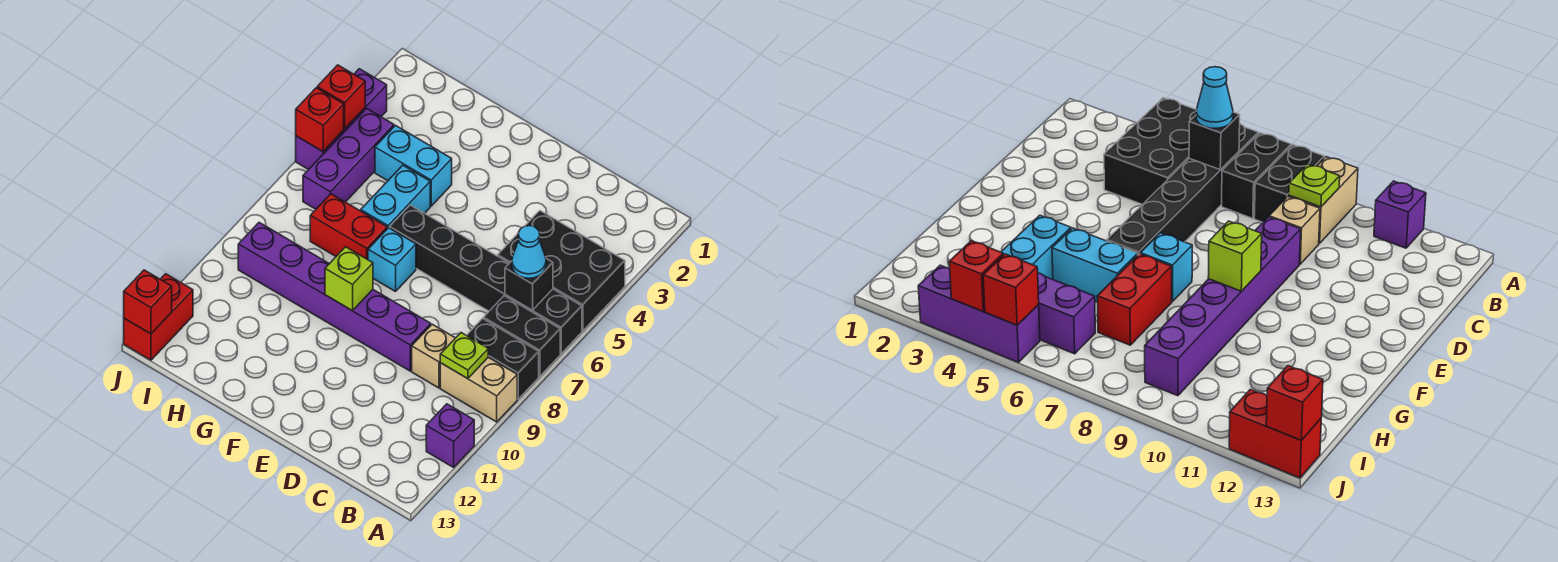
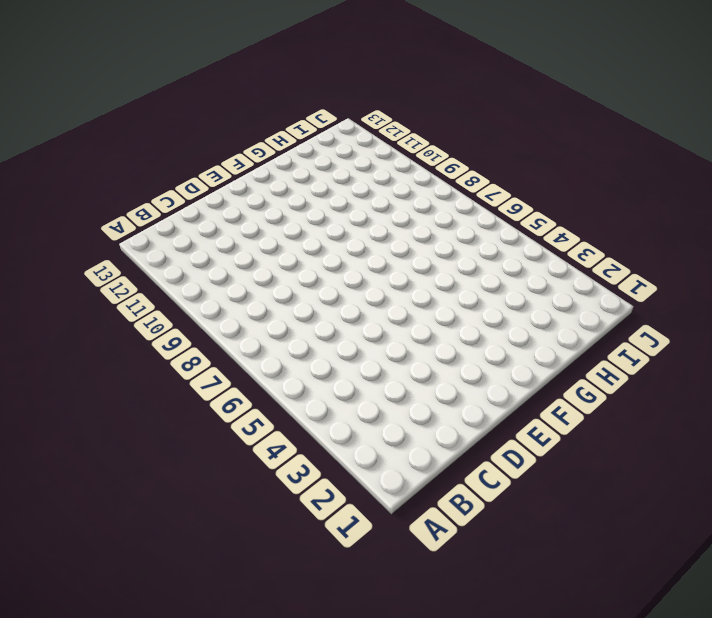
none -> black brick A4:C5 level 1
none -> black brick A6:F6 level 1
none -> black brick A7:B7 level 1

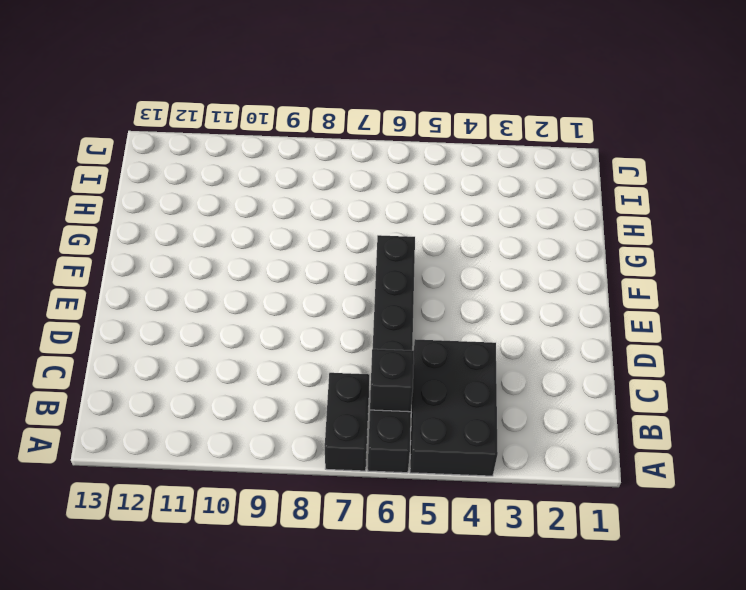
none -> black brick A8:B8 level 1
none -> tan brick A9:B9 level 1
none -> purple brick A11 level 1

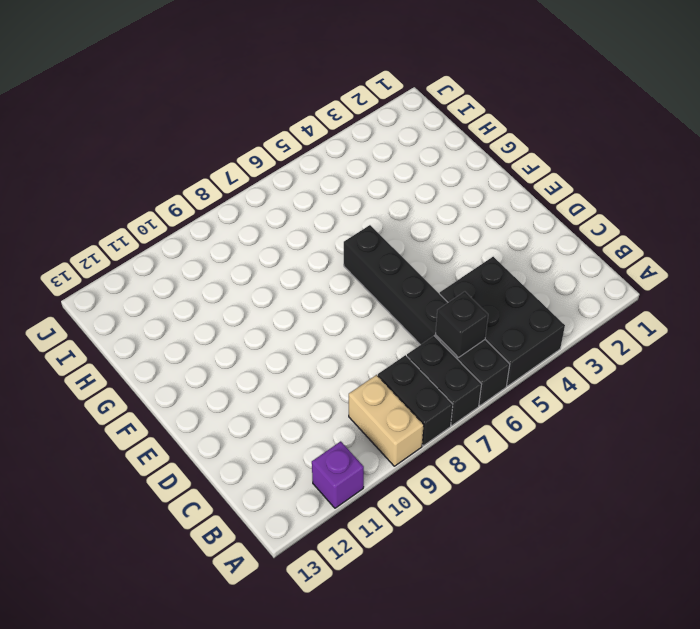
none -> tan brick C9 level 1
none -> purple brick D9:I9 level 1
none -> cyan brick F7 level 1

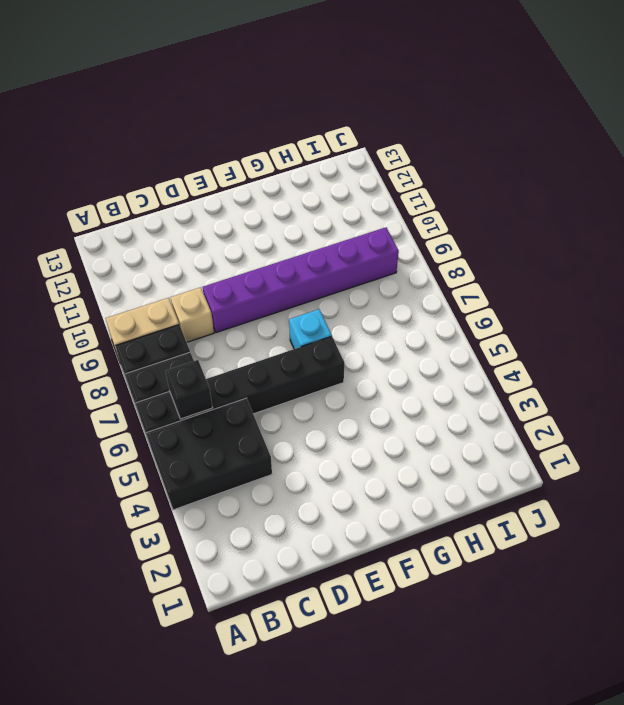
none -> purple brick A11 level 1
none -> cyan brick G4:H4 level 1
none -> cyan brick G5:G6 level 1

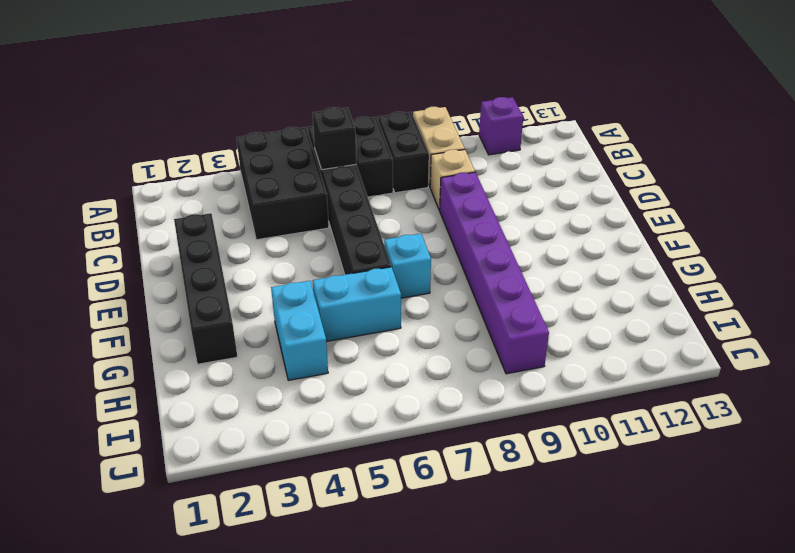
black brick D2:G2 level 1 -> none
none -> red brick G7:H7 level 1
none -> purple brick I4:I6 level 1
none -> purple brick J3:J5 level 1

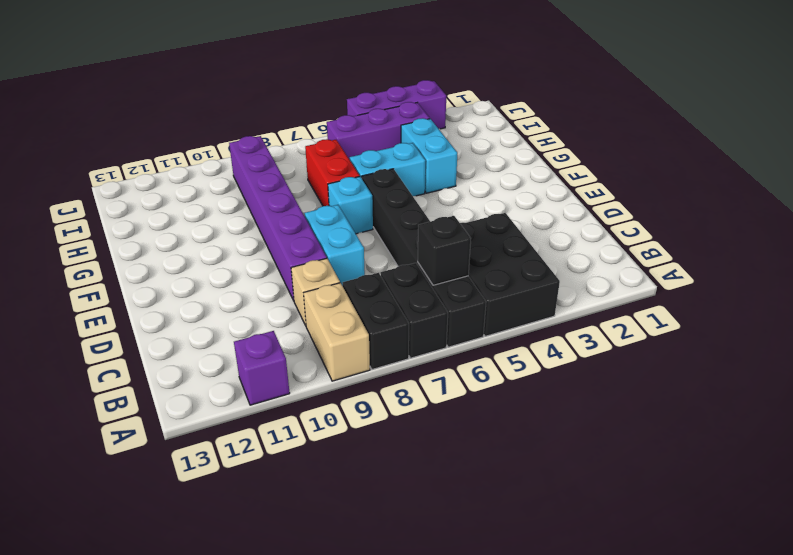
cyan brick D8:E8 level 1 -> none
none -> red brick J12:J13 level 1
none -> lime plate B9 level 2
none -> lime brick F9 level 2

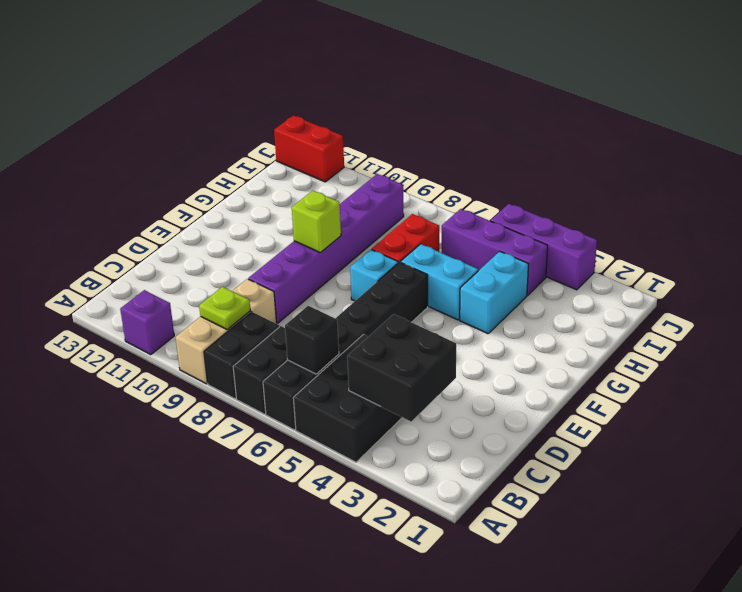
black brick B3:C4 level 2 -> none
none -> red brick J4 level 2
none -> red brick J5 level 2
none -> red brick J13 level 2

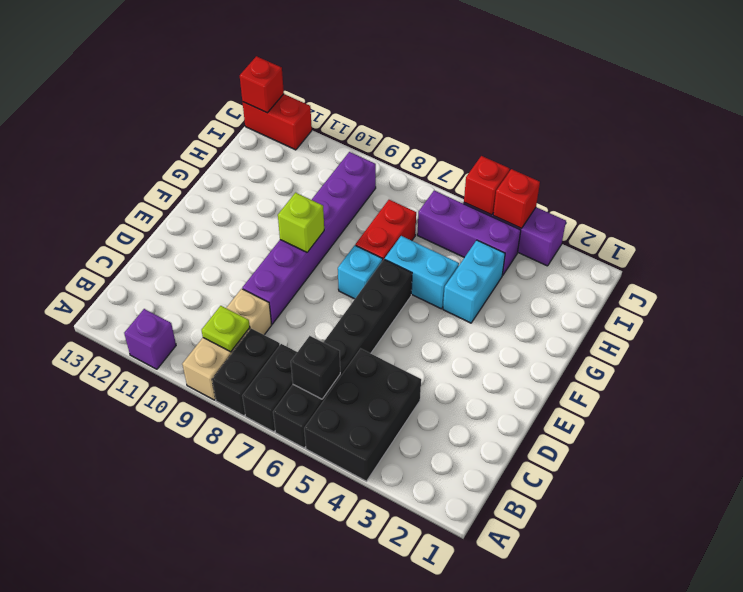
none -> cyan cone B6 level 3

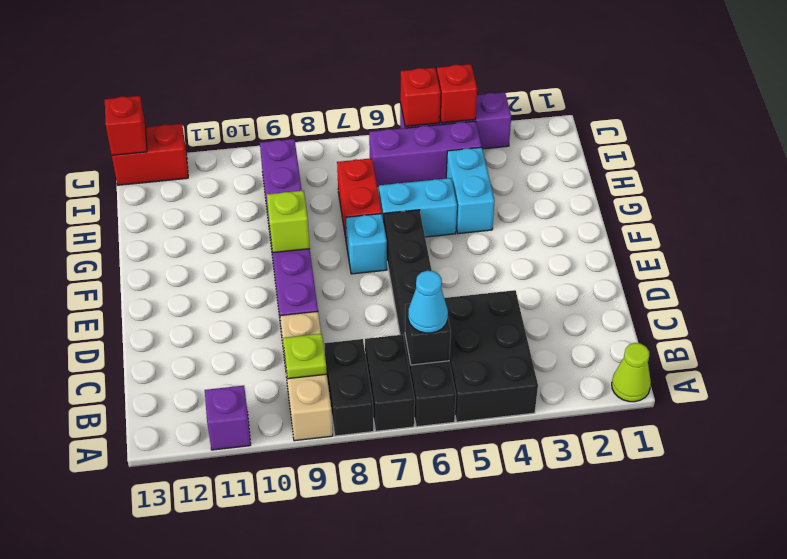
lime cone A1 level 1 -> none

